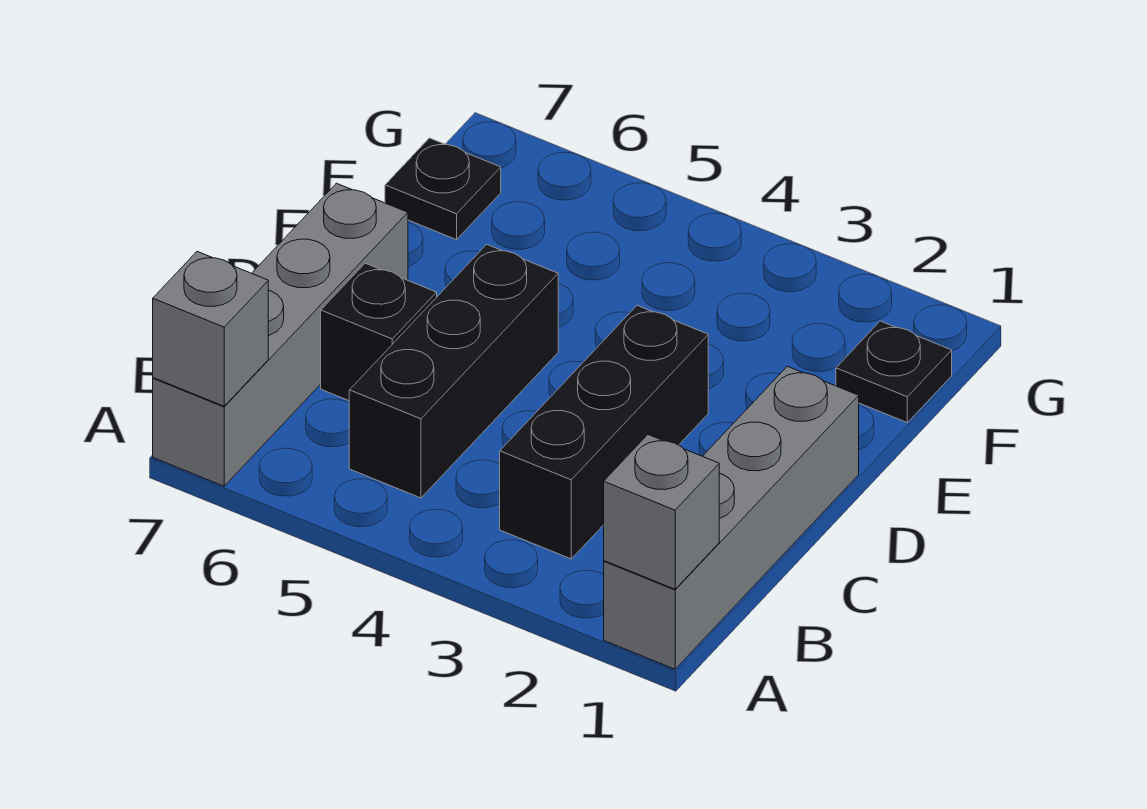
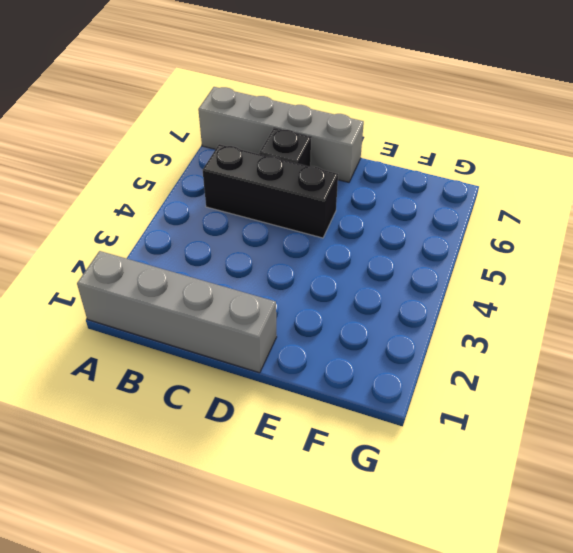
none -> black brick B3:D3 level 1
none -> black plate F1 level 1

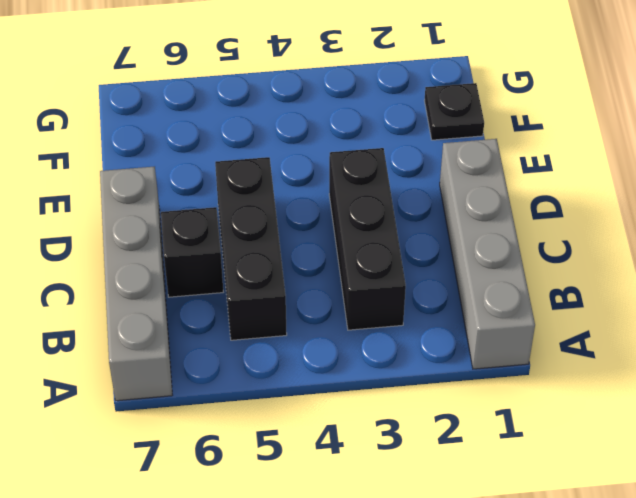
none -> black plate F7 level 1
none -> grey brick A1 level 2

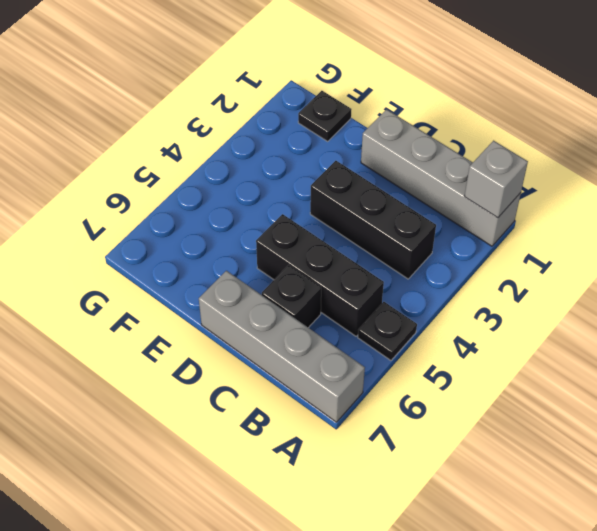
black plate A5 level 1 -> black plate F7 level 1
none -> grey brick A7 level 2

